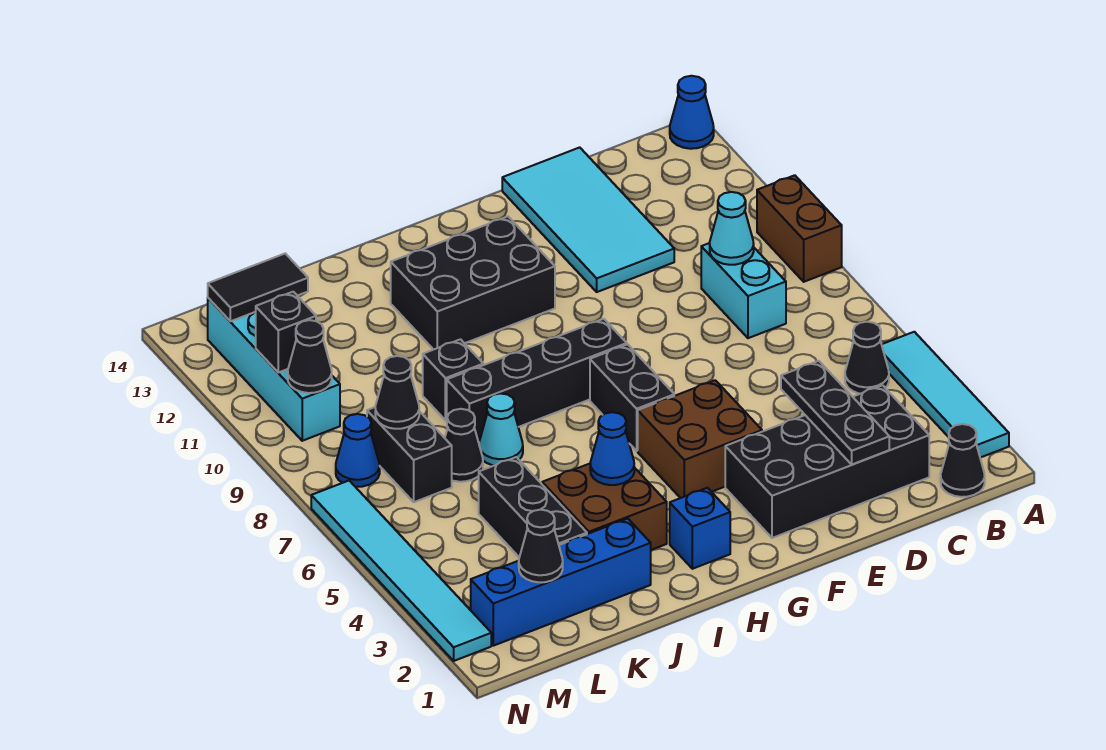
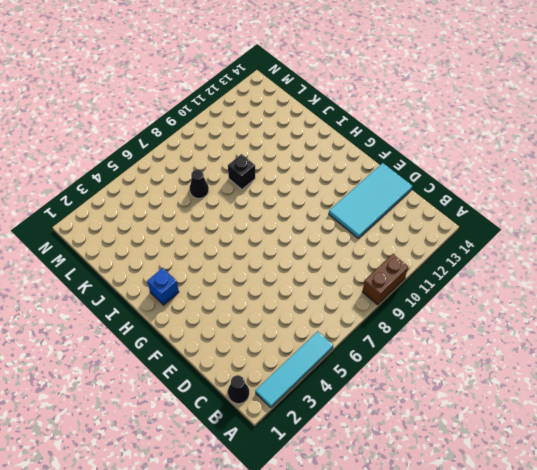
none -> blue cone A14 level 1
none -> black cone B5 level 1
none -> black brick C2:F3 level 1
none -> cyan brick C8:C9 level 1

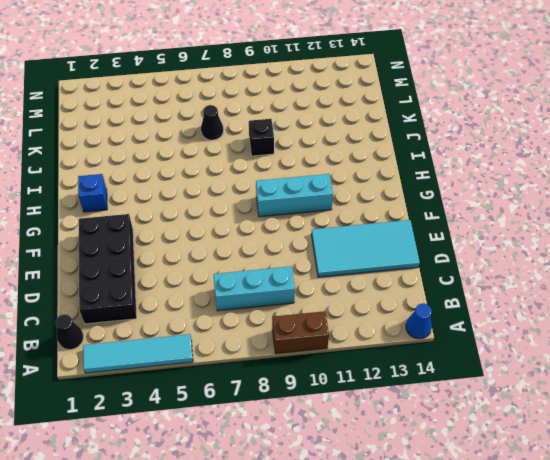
cyan brick C7:C9 level 1 -> cyan brick C8:C9 level 1
cyan brick G9:G11 level 1 -> black brick G11:I12 level 1
none -> black cone B5 level 1
none -> brown brick F4:G5 level 1
none -> black brick G6:G7 level 1
none -> black brick G8:J8 level 1

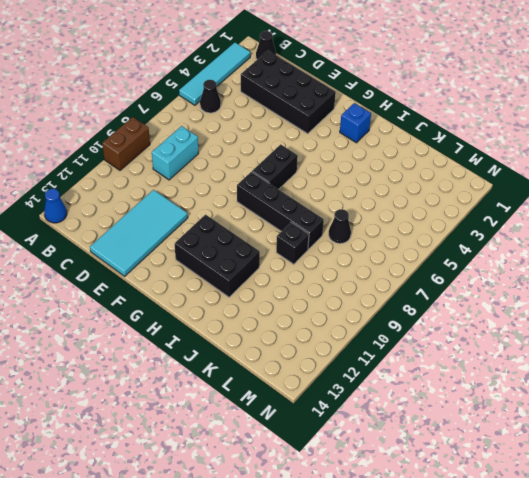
none -> brown brick F4:G5 level 1
none -> brown brick I3:J4 level 1
none -> blue brick J2:M2 level 1
none -> cyan cone J7 level 1

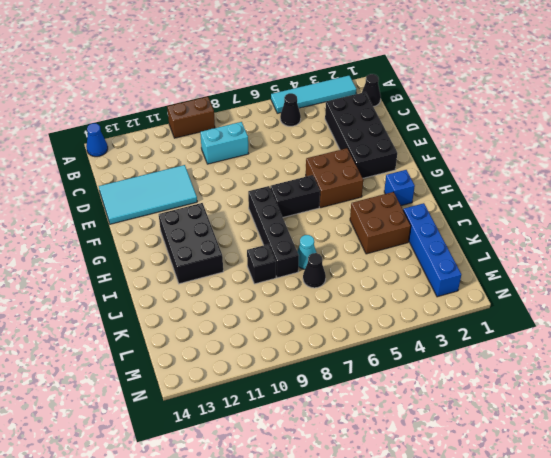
none -> black brick K3:K5 level 1
none -> black brick L7:L8 level 1
none -> blue cone M8 level 1
none -> cyan brick M10:M13 level 1

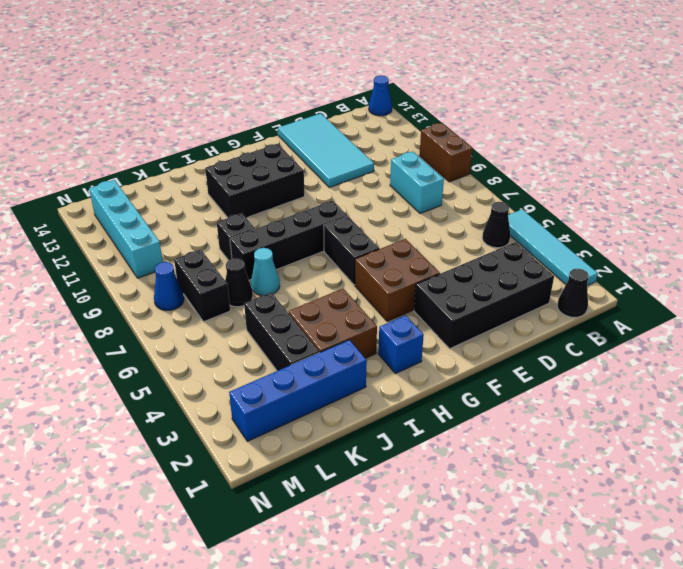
none -> cyan tile N2:N7 level 1
none -> cyan cone C9 level 2
none -> black plate D2:D4 level 2
none -> blue cone I4 level 2

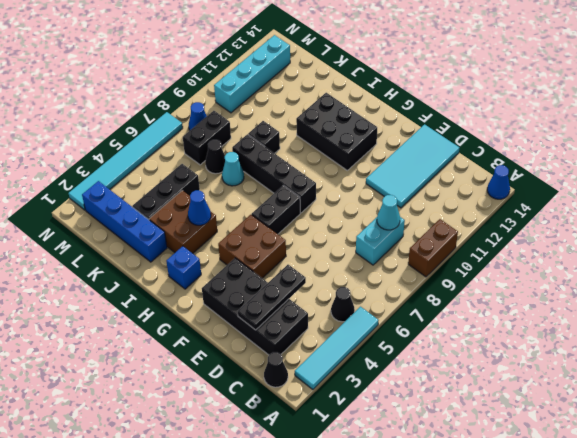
none -> black cone L2 level 2
none -> black cone L8 level 2
none -> black tile L13:M13 level 2
none -> black cone M10 level 2

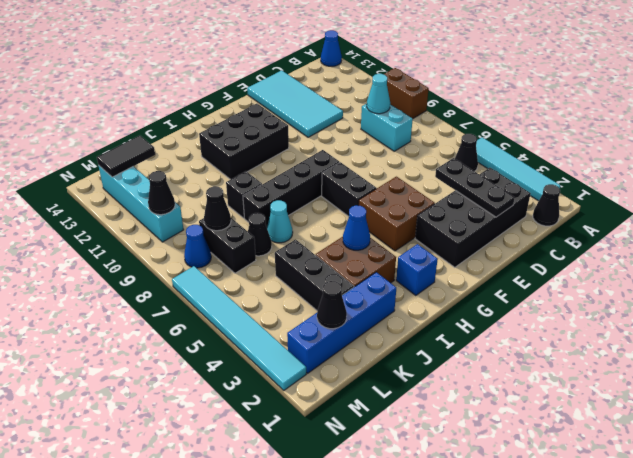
none -> black brick M11 level 2

